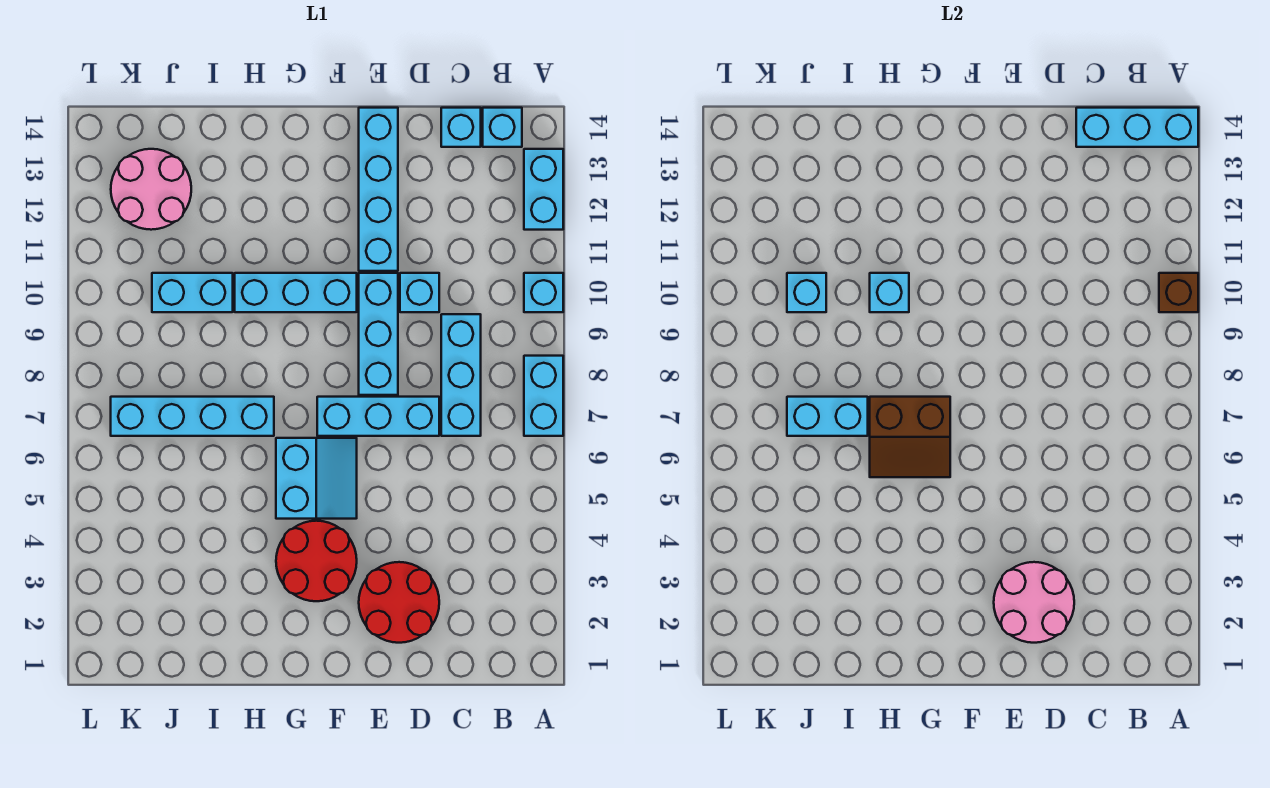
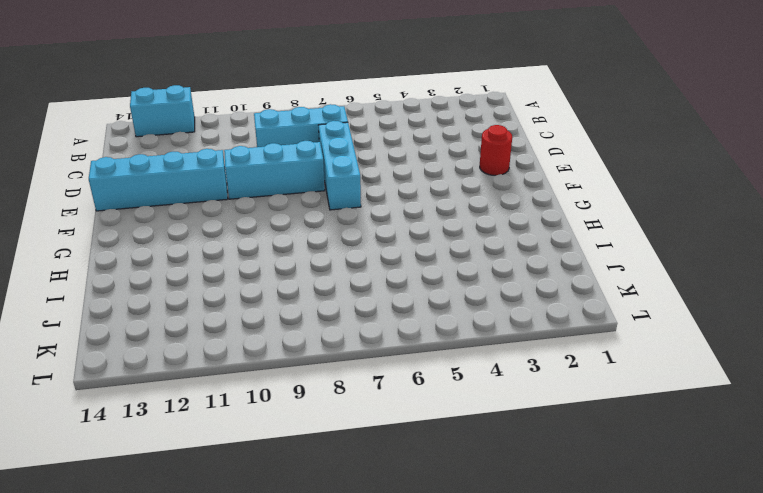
red round brick E2 level 1 -> red round brick D2:E3 level 1
none -> cyan brick A7:A8 level 1
none -> cyan brick A10 level 1
none -> cyan brick B14 level 1

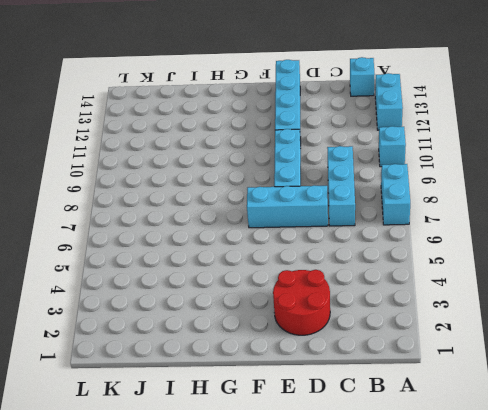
none -> cyan brick C14 level 1
none -> cyan brick D10 level 1
none -> red round brick F3:G4 level 1

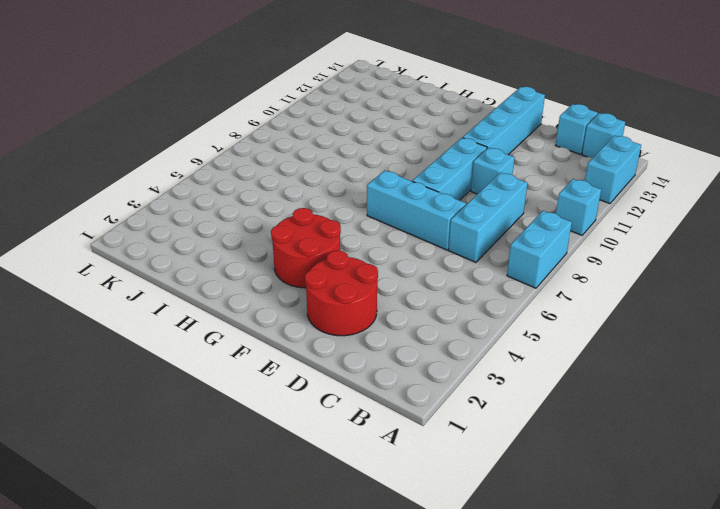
none -> cyan slope F5:G6 level 1 top G
none -> cyan brick F10:H10 level 1
none -> cyan brick H7:K7 level 1

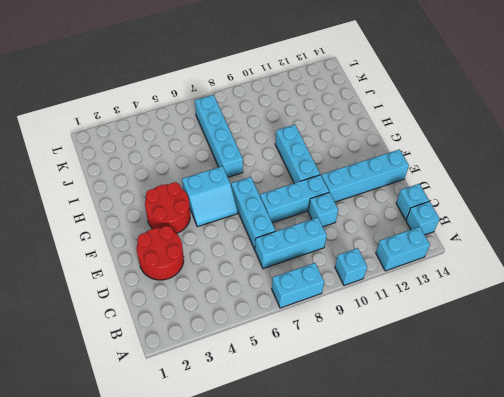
none -> cyan brick I10:J10 level 1
none -> pink round brick J12:K13 level 1
none -> brown brick A10 level 2

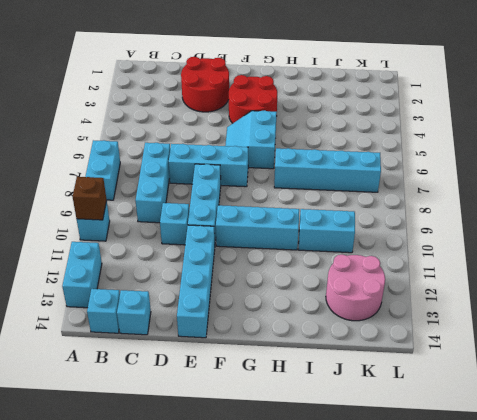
none -> cyan brick A14:C14 level 2
none -> pink round brick D2:E3 level 2
none -> brown slope G6:H7 level 2 top 7

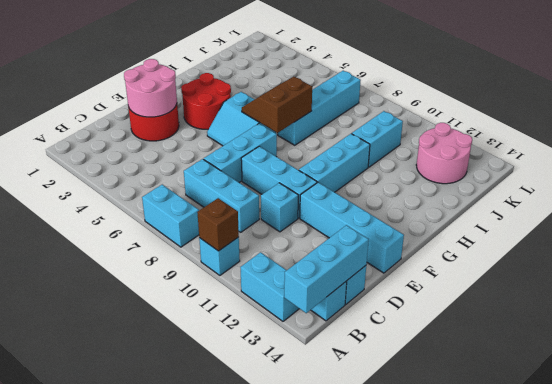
none -> cyan brick H10 level 2
none -> cyan brick I7:J7 level 2
none -> cyan brick J10 level 2

